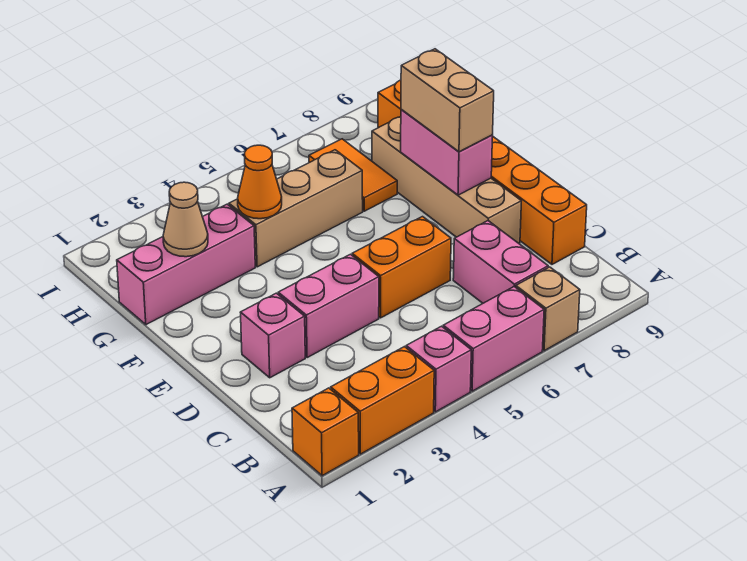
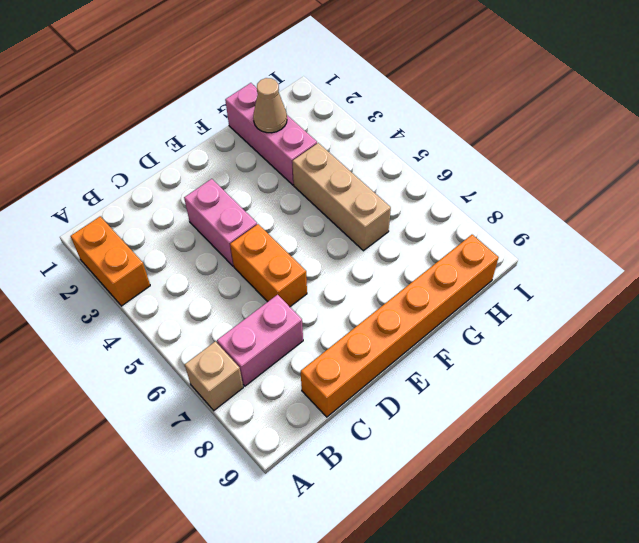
none -> orange brick A1 level 1
none -> pink brick A4 level 1
none -> pink brick A5:A6 level 1

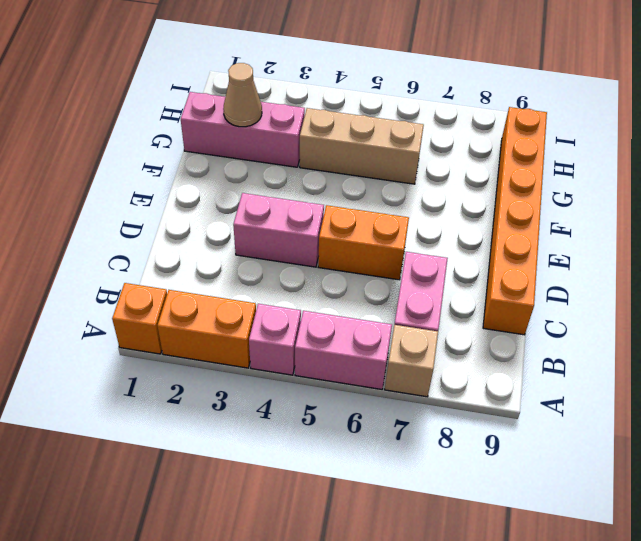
none -> pink brick D2 level 1
none -> tan brick D8:G8 level 1
none -> orange tile G7:H7 level 1

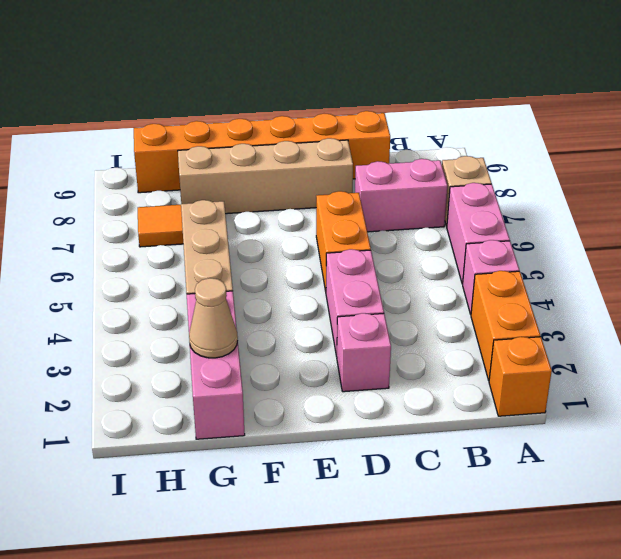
none -> pink brick E8:F8 level 2
none -> orange cone G4 level 2
none -> tan brick E8:F8 level 3

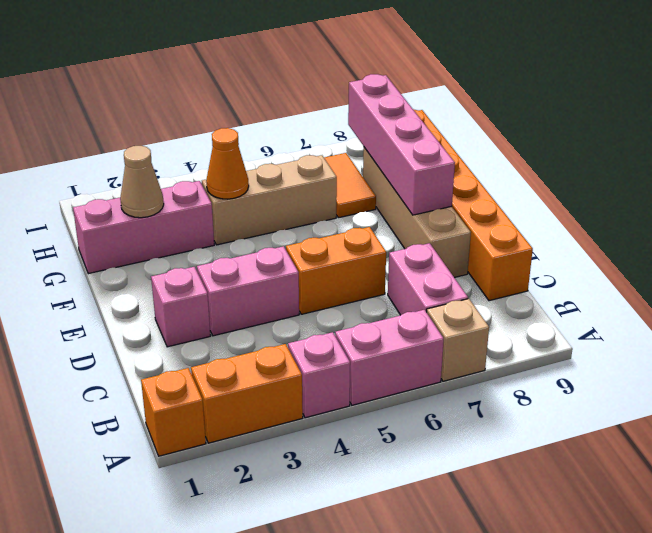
pink brick E8:H8 level 2 -> pink brick E8:F8 level 2
none -> tan brick E8:F8 level 3

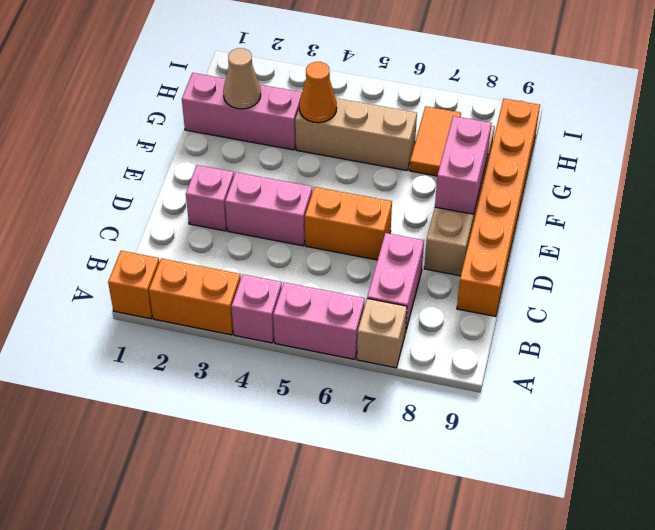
none -> tan brick E8:F8 level 3

